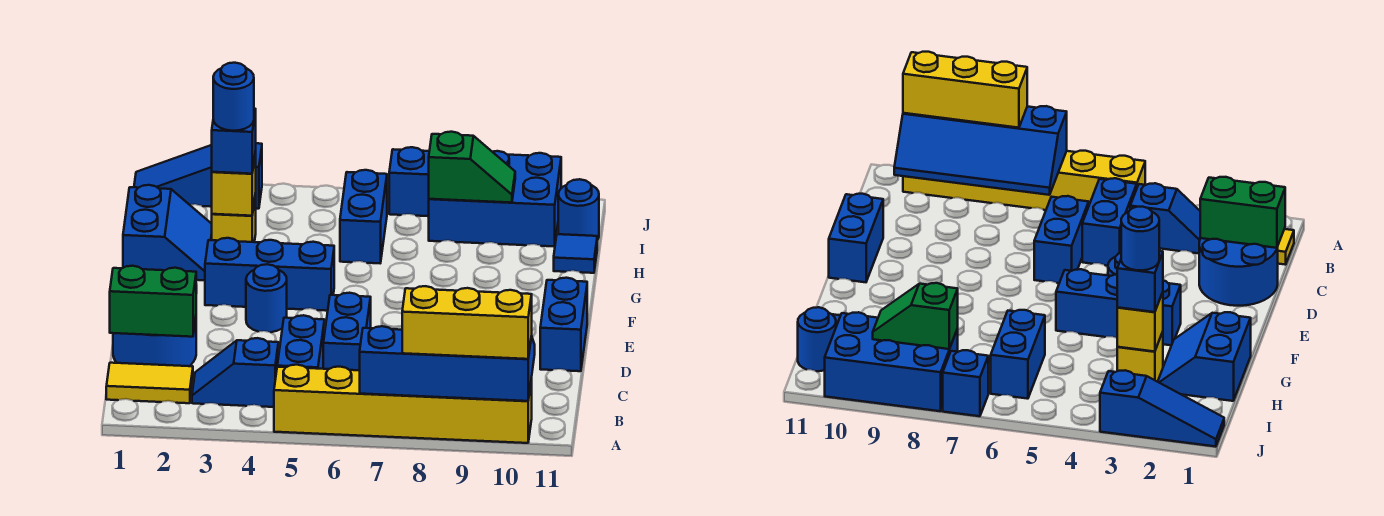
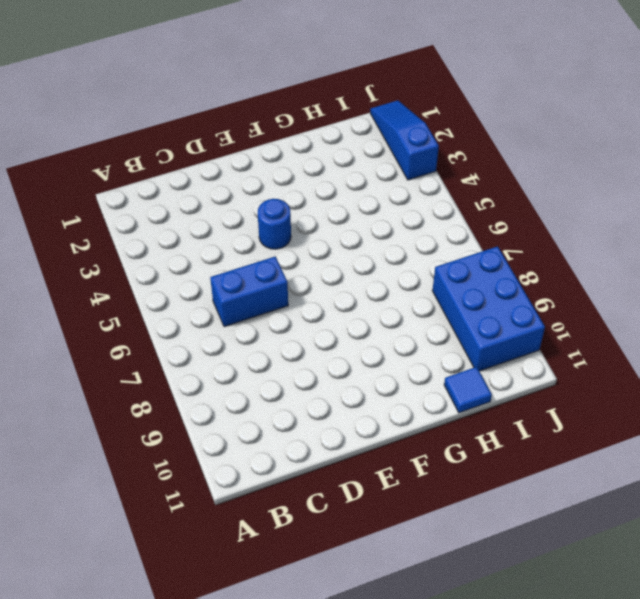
none -> yellow brick A5:A10 level 1
none -> yellow tile B1:B2 level 1
none -> blue slope B3:B4 level 1 top 4

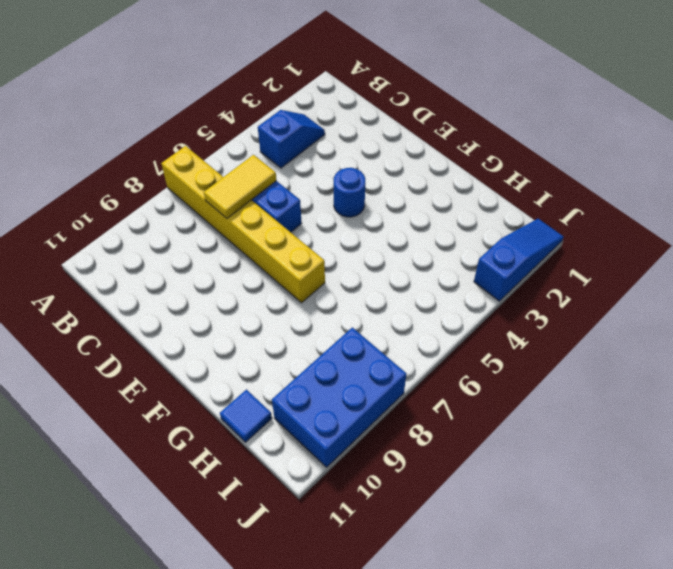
yellow brick A7:F7 level 1 -> yellow brick A5:A10 level 1
yellow tile C6:C7 level 2 -> yellow tile B1:B2 level 1
none -> blue brick B5:C5 level 1
none -> blue round brick C1:D2 level 1
none -> blue brick D11:E11 level 1

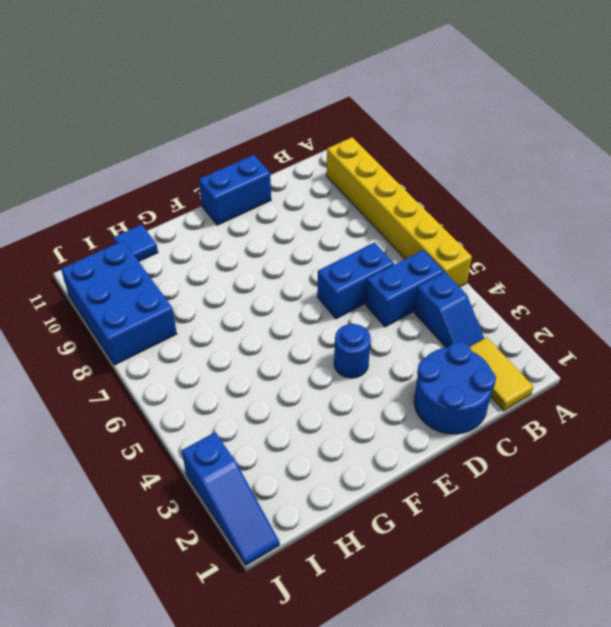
none -> blue brick F3:F5 level 1
none -> blue slope G1:H2 level 1 top 1
none -> yellow brick H3 level 1

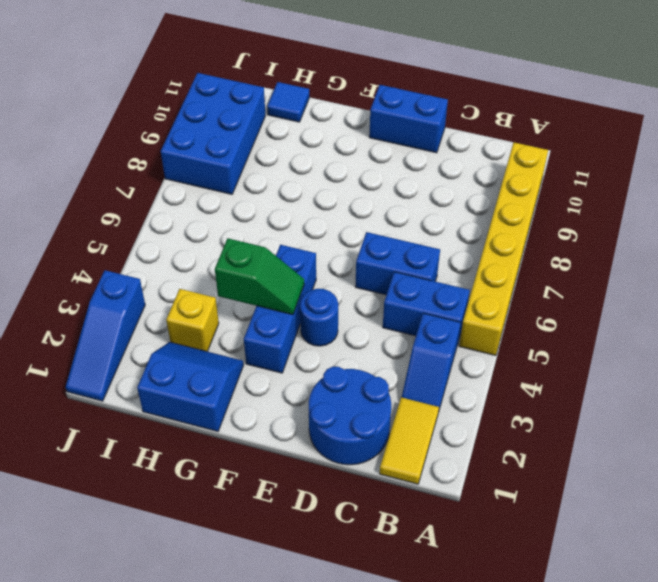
green slope F4:G4 level 2 top G -> green slope I8:I9 level 2 top 8
none -> blue brick H6:I6 level 1
none -> blue round brick I11 level 1
none -> blue brick J7 level 1

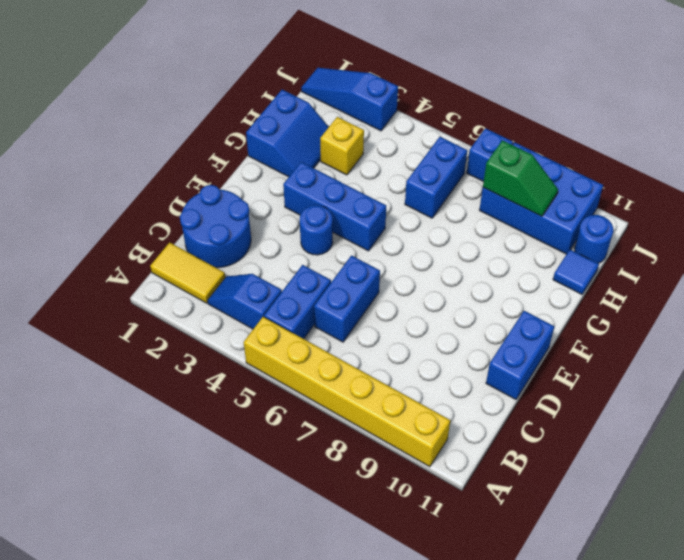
none -> blue slope A7:B10 level 2 top A
none -> green brick C1:C2 level 2
none -> yellow brick H3 level 2

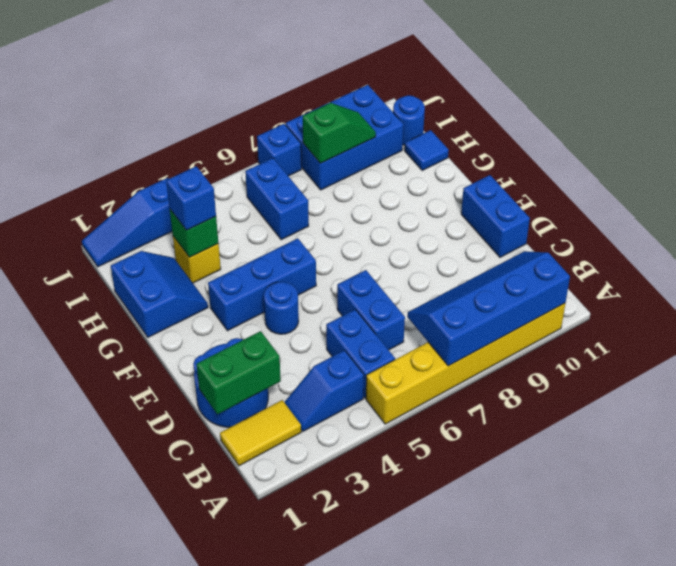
green brick H3 level 2 -> yellow brick H3 level 2
none -> yellow brick A8:A10 level 3
none -> blue round brick H3 level 4

